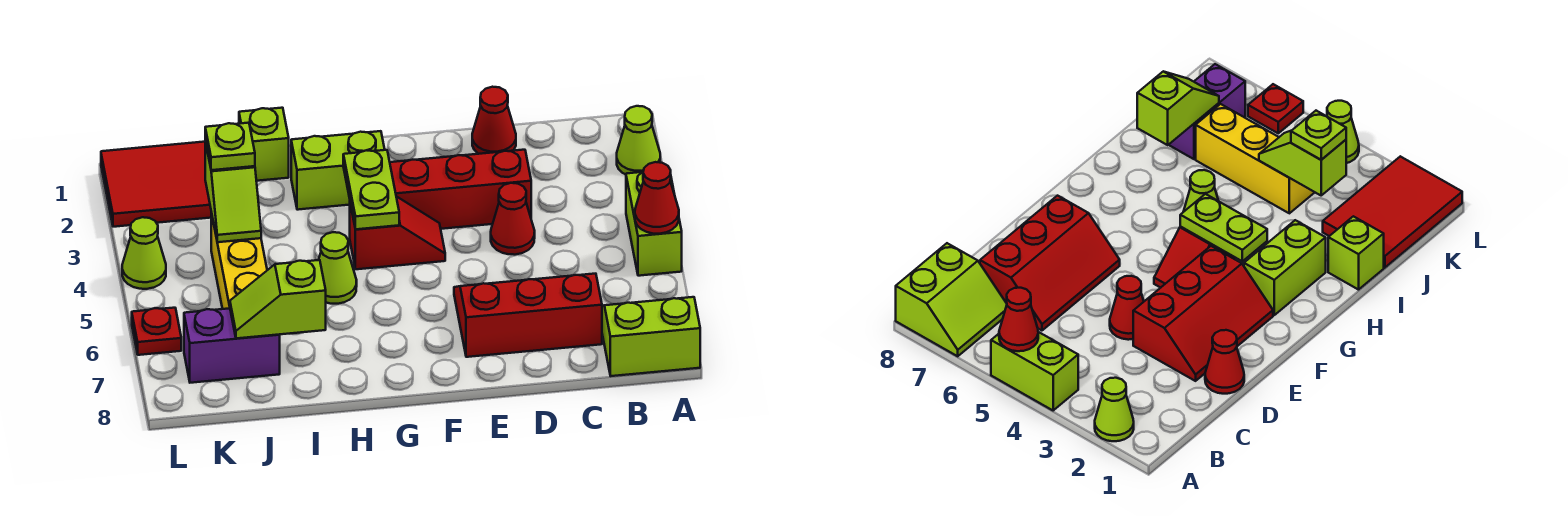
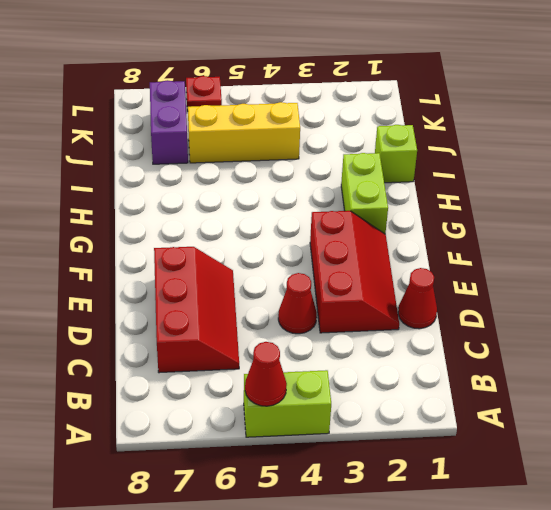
none -> lime cone A2 level 1
none -> lime slope A7:B8 level 1 top 8
none -> red slope F4:G4 level 1 top G

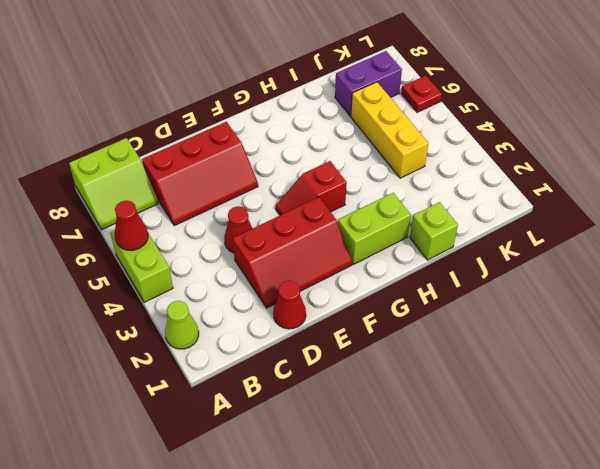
none -> lime cone H5 level 1
none -> red tile J1:L2 level 1
none -> lime cone L4 level 1

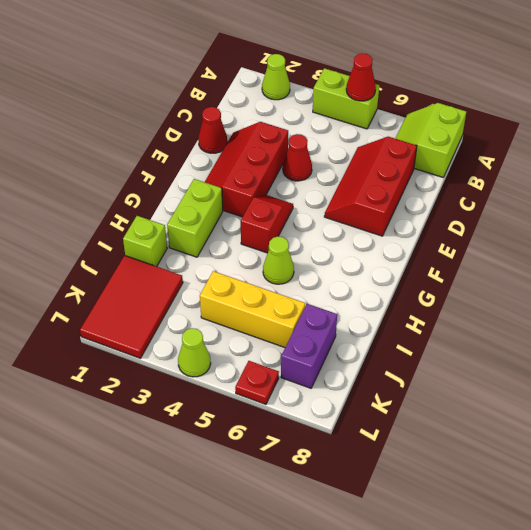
none -> lime plate G3:G4 level 2
none -> lime slope I7:J7 level 2 top I
none -> lime slope J3:J4 level 2 top 3

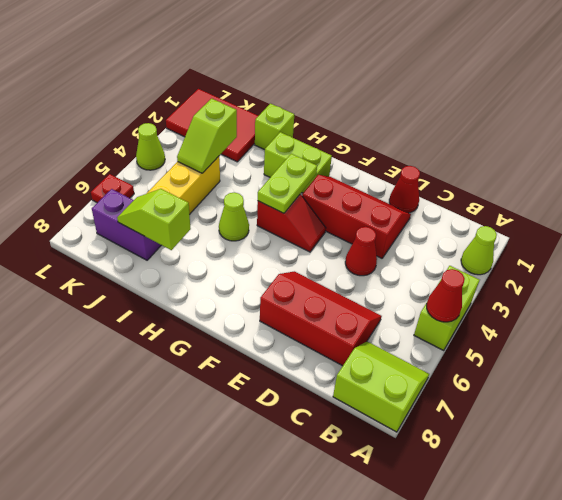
none -> lime plate J3 level 3

